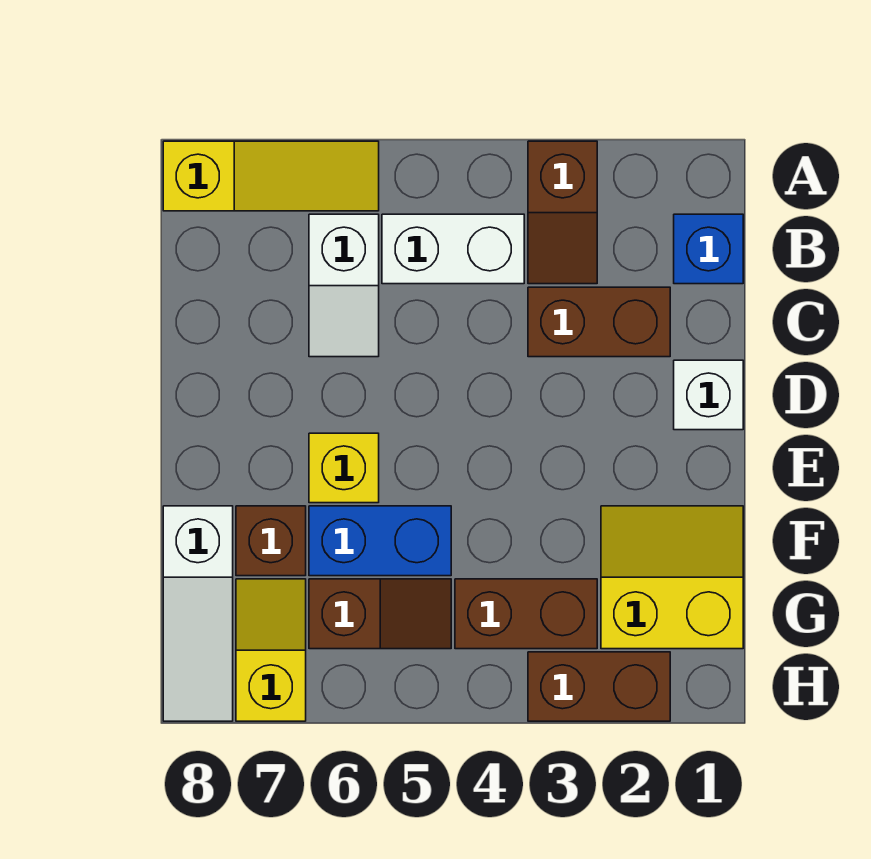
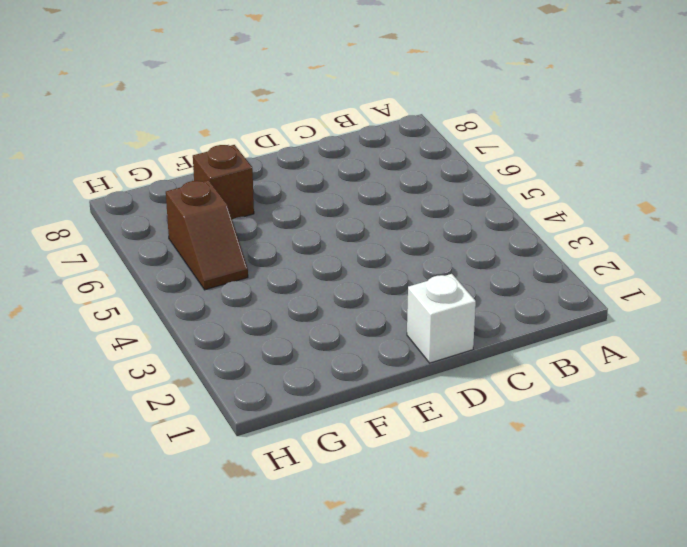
none -> brown slope A3:B3 level 1 top A
none -> yellow slope A6:A8 level 1 top 8
none -> blue brick B1 level 1

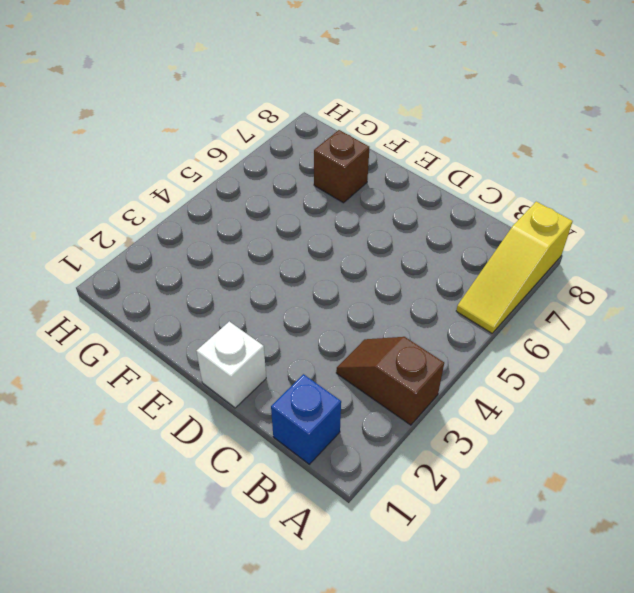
none -> white brick B4:B5 level 1
none -> white slope B6:C6 level 1 top B
none -> brown brick C2:C3 level 1

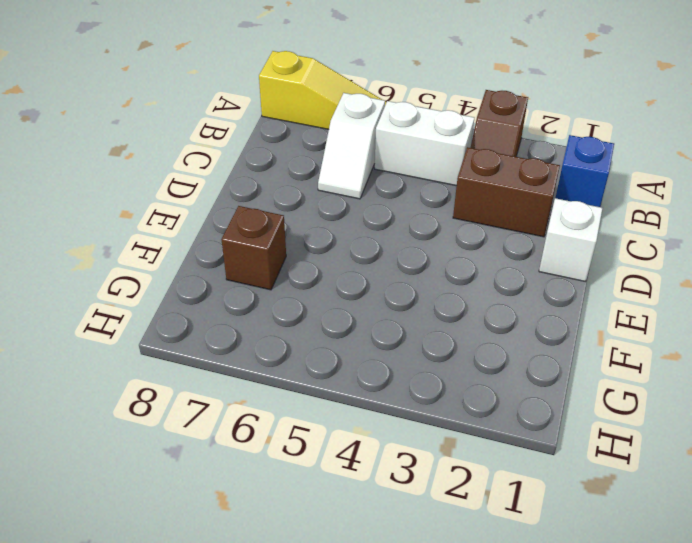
none -> yellow brick E6 level 1
none -> yellow slope F1:G2 level 1 top G
none -> blue brick F5:F6 level 1

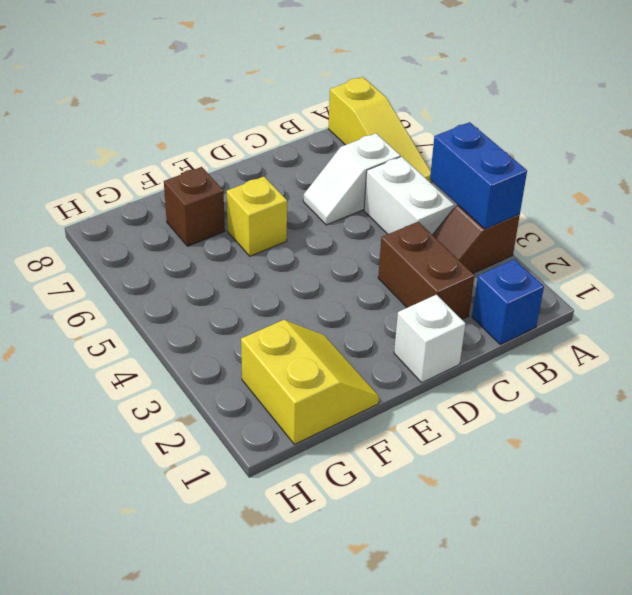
blue brick A3:A4 level 2 -> blue brick F5:F6 level 1
none -> white slope F8:H8 level 1 top F
none -> brown brick G3:G4 level 1
none -> brown slope G5:G6 level 1 top 6

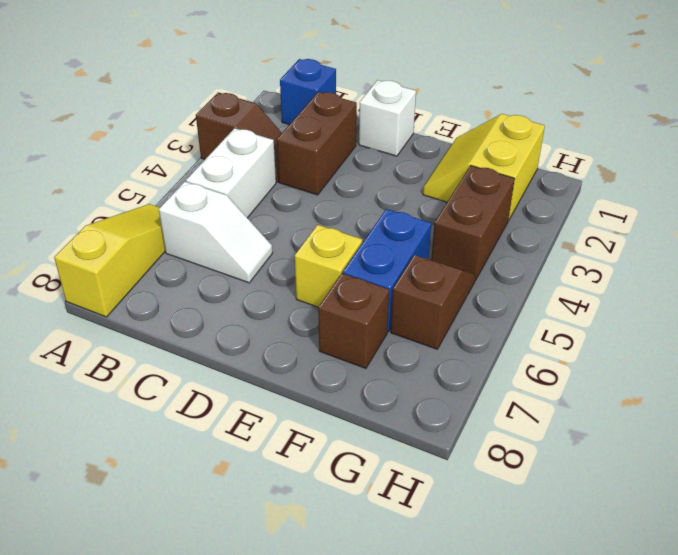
none -> white slope F8:H8 level 1 top F
none -> yellow slope G7:H7 level 1 top H
none -> brown brick H2:H3 level 1

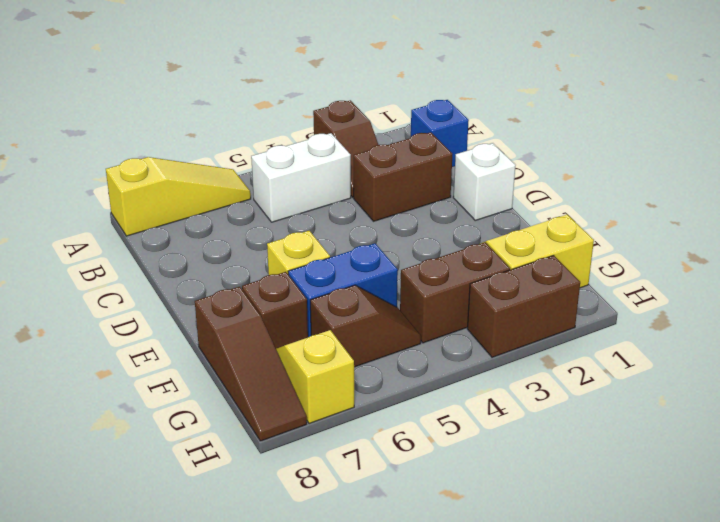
brown slope F8:H8 level 1 top F -> white slope F8:H8 level 1 top F
none -> white slope B6:C6 level 1 top B

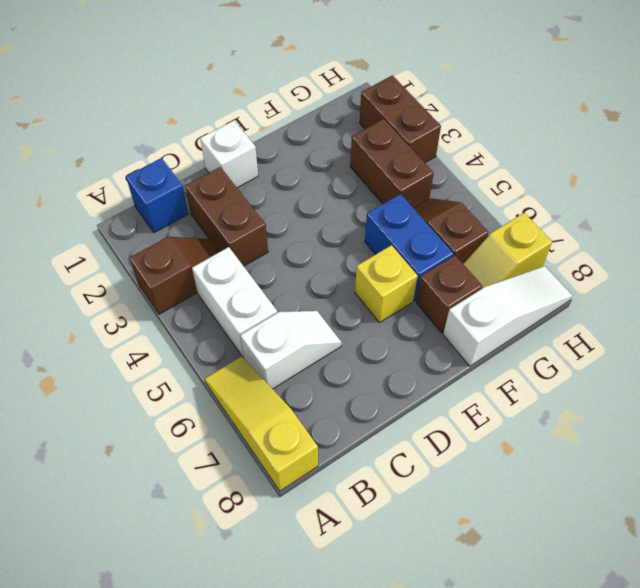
none -> yellow slope F1:G2 level 1 top G

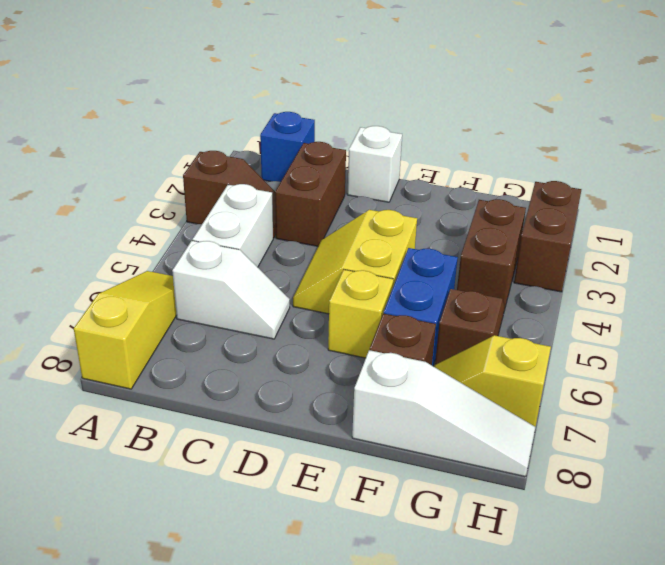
yellow slope D4:E5 level 1 top E -> yellow slope F1:G2 level 1 top G

